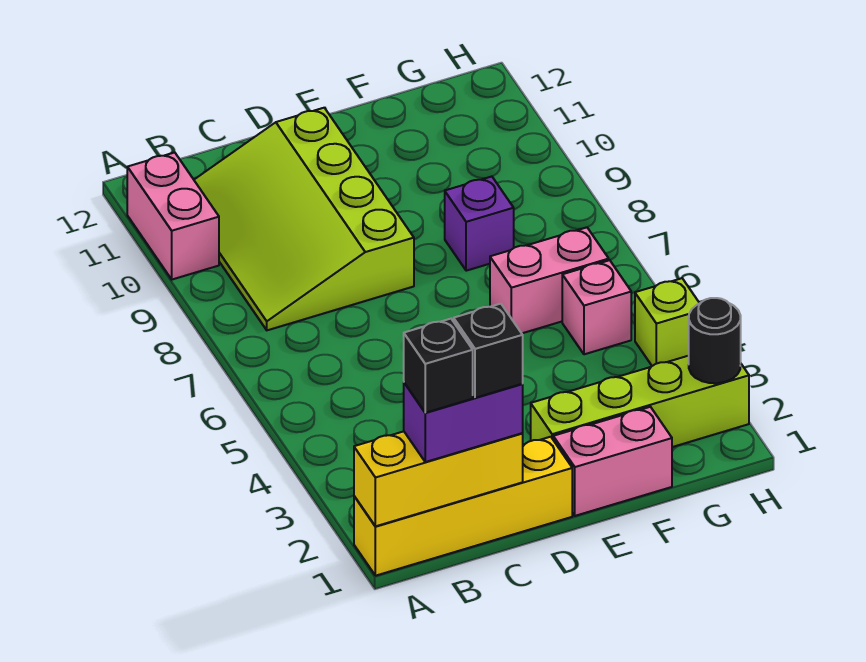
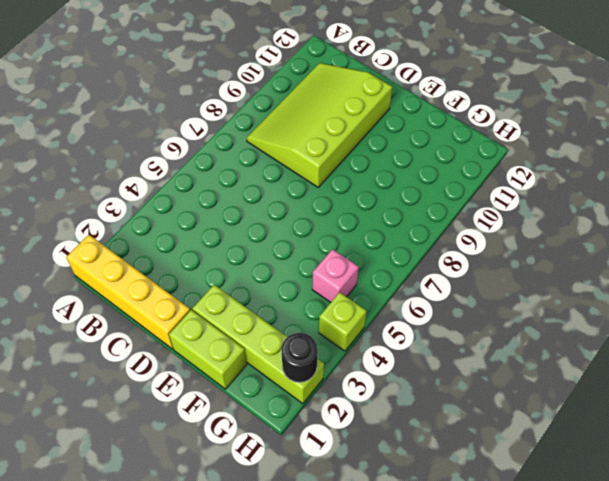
lime brick E1:F1 level 1 -> pink brick E1:F1 level 1
none -> pink brick A10:A11 level 1
none -> pink brick F6:G6 level 1
none -> purple brick F8 level 1

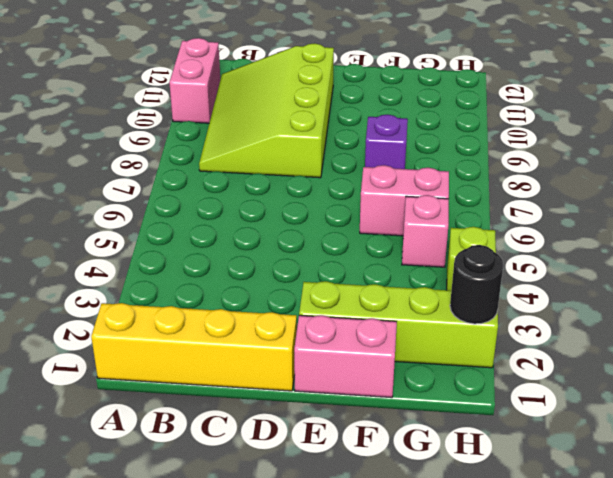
none -> yellow brick A1:C1 level 2
none -> purple brick B1:C1 level 3
none -> black brick B1 level 4

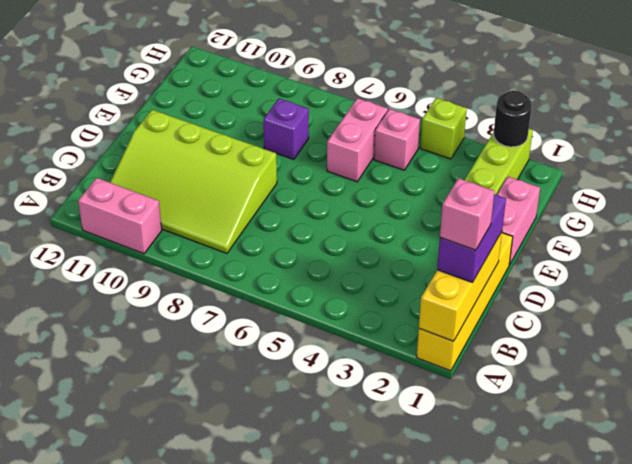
pink brick B1 level 4 -> black brick B1 level 4
none -> black brick C1 level 4

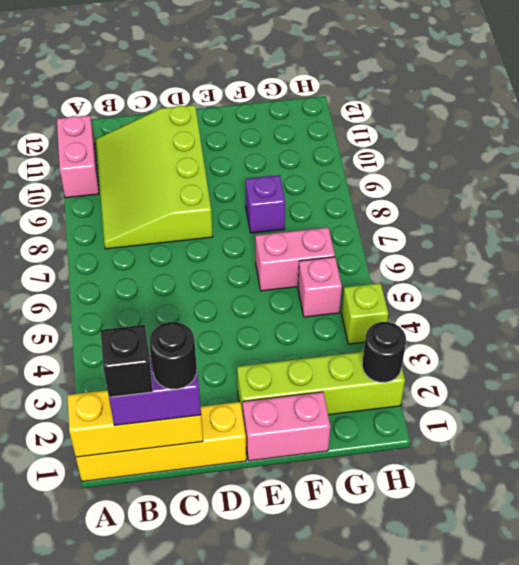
black round brick C1 level 4 -> black brick C1 level 4

